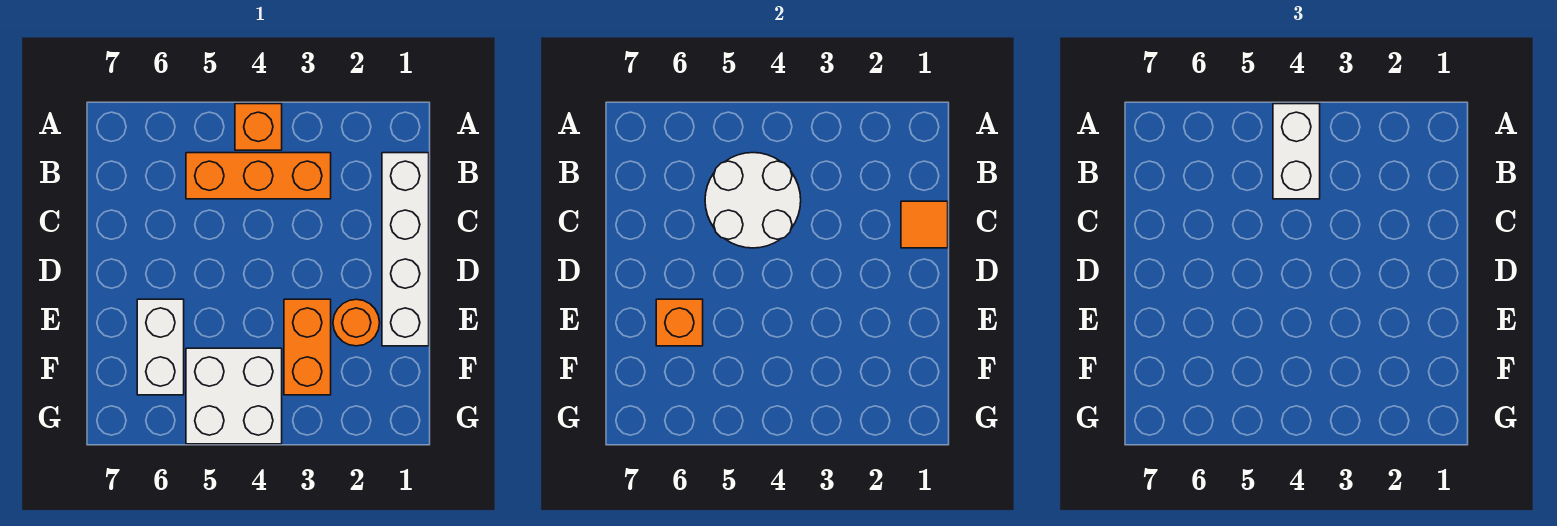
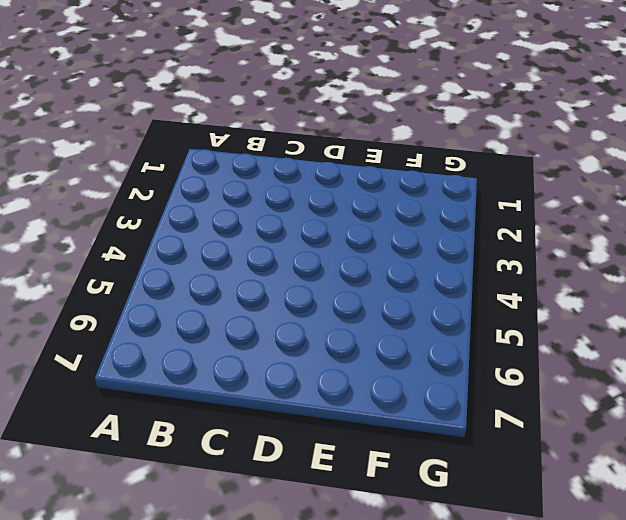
none -> orange brick A4 level 1
none -> white brick B1:E1 level 1

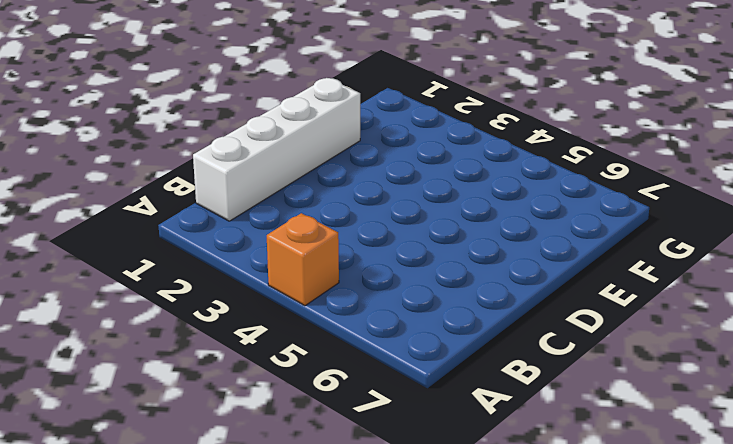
none -> orange brick B3:B5 level 1
none -> orange round brick E2 level 1

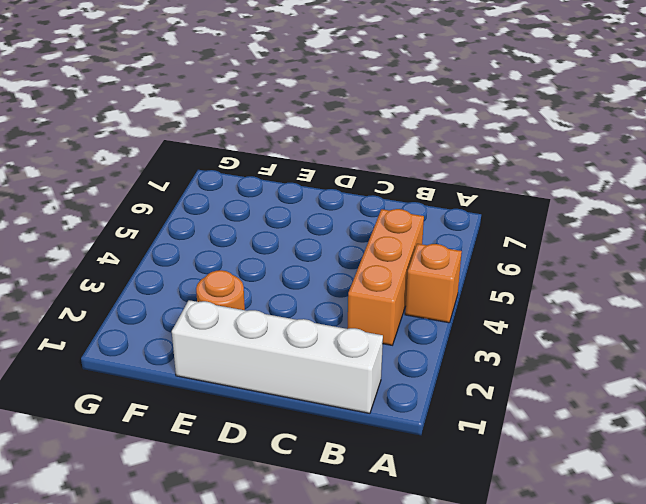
none -> orange brick E3:F3 level 1
none -> white brick E6:F6 level 1

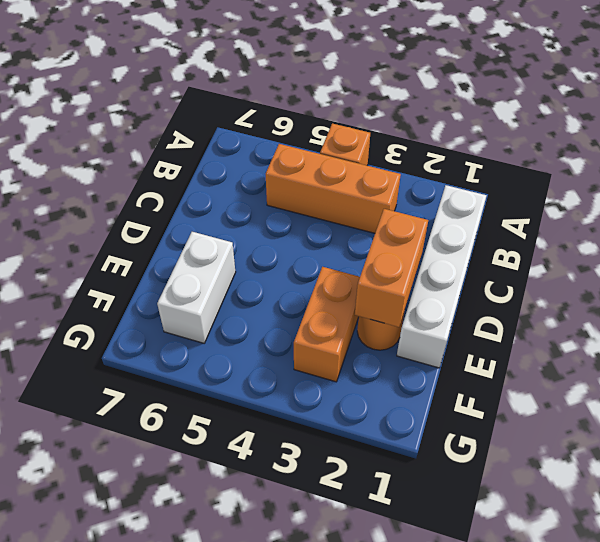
orange brick D2:E2 level 2 -> none
none -> white brick F4:G5 level 1
none -> white round brick B4:C5 level 2

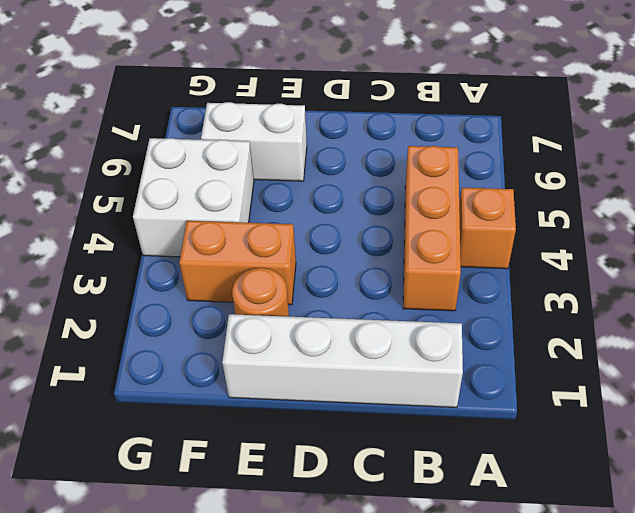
none -> white round brick B4:C5 level 2
none -> orange tile C1 level 2

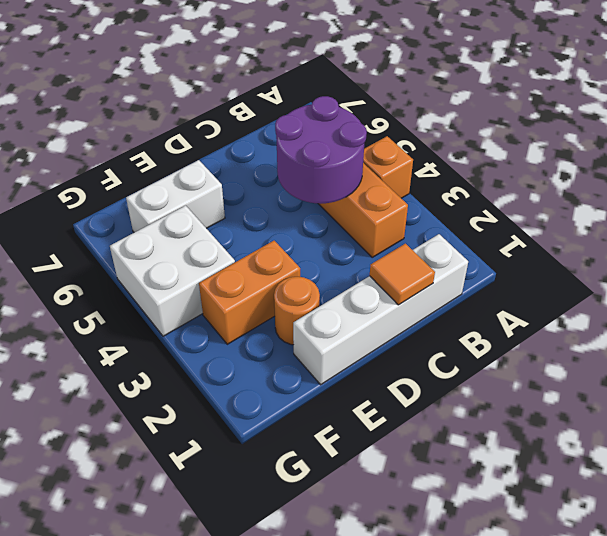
purple round brick B4:C5 level 2 -> white round brick B4:C5 level 2
none -> orange brick E6 level 2
none -> white brick A4:B4 level 3

